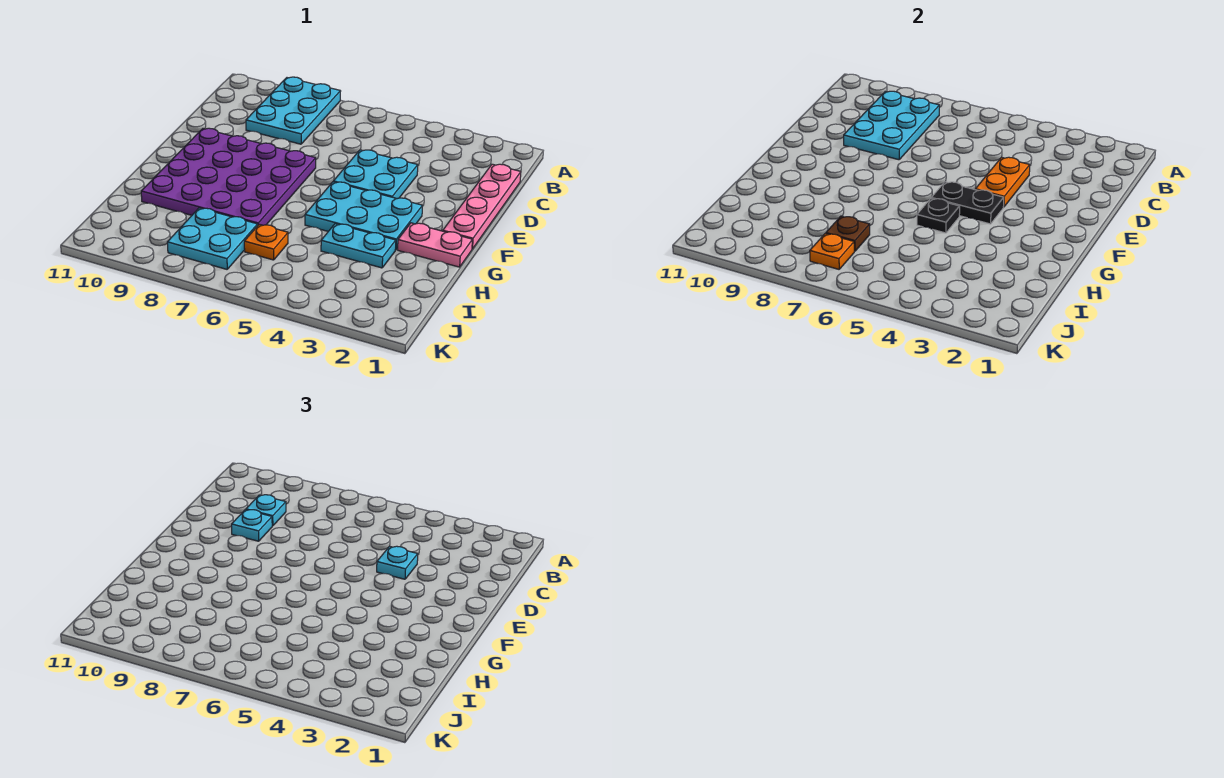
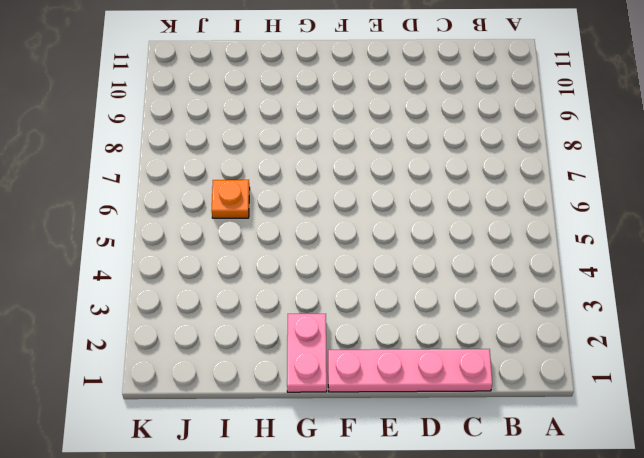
none -> cyan plate A8:C9 level 1
none -> cyan plate D4:E5 level 1
none -> purple plate E7:H10 level 1

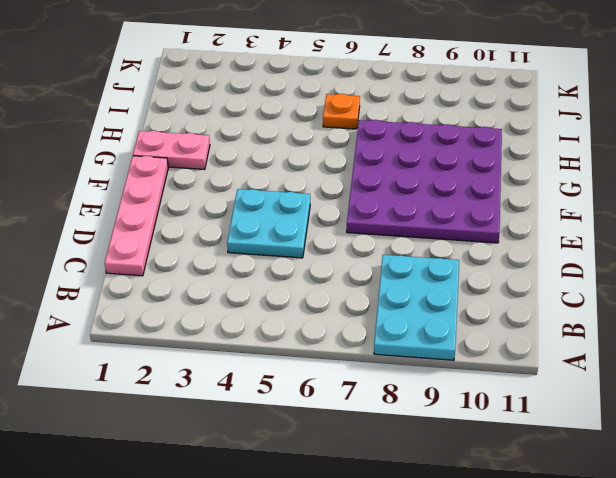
none -> cyan plate F3:G5 level 1
none -> cyan plate H3:H4 level 1
none -> cyan plate I7:J8 level 1

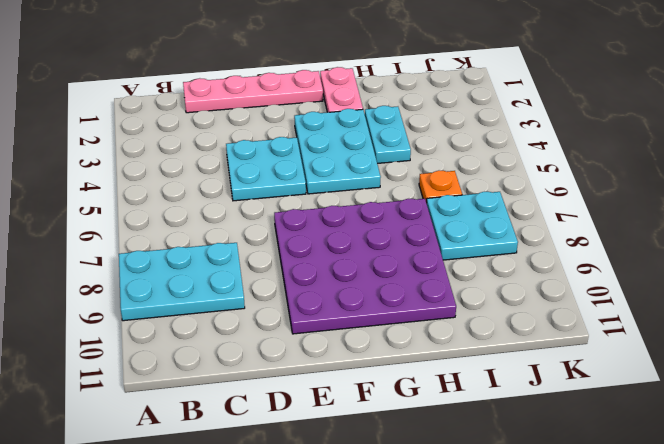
none -> cyan plate B8:D9 level 2
none -> orange plate D4:E4 level 2
none -> black plate F4:F5 level 2

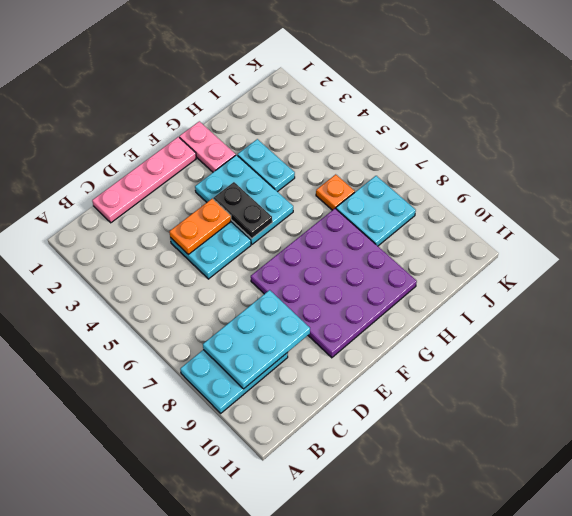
none -> black plate G5 level 2
none -> brown plate I7 level 2
none -> orange plate J7 level 2

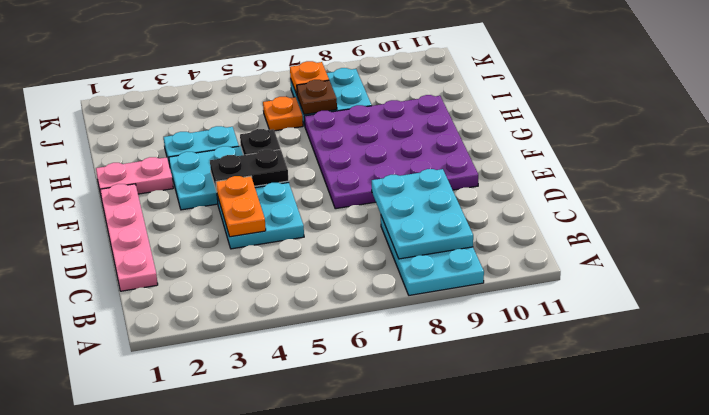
none -> cyan plate C9 level 3
none -> cyan plate D4 level 3
none -> cyan plate D9 level 3

